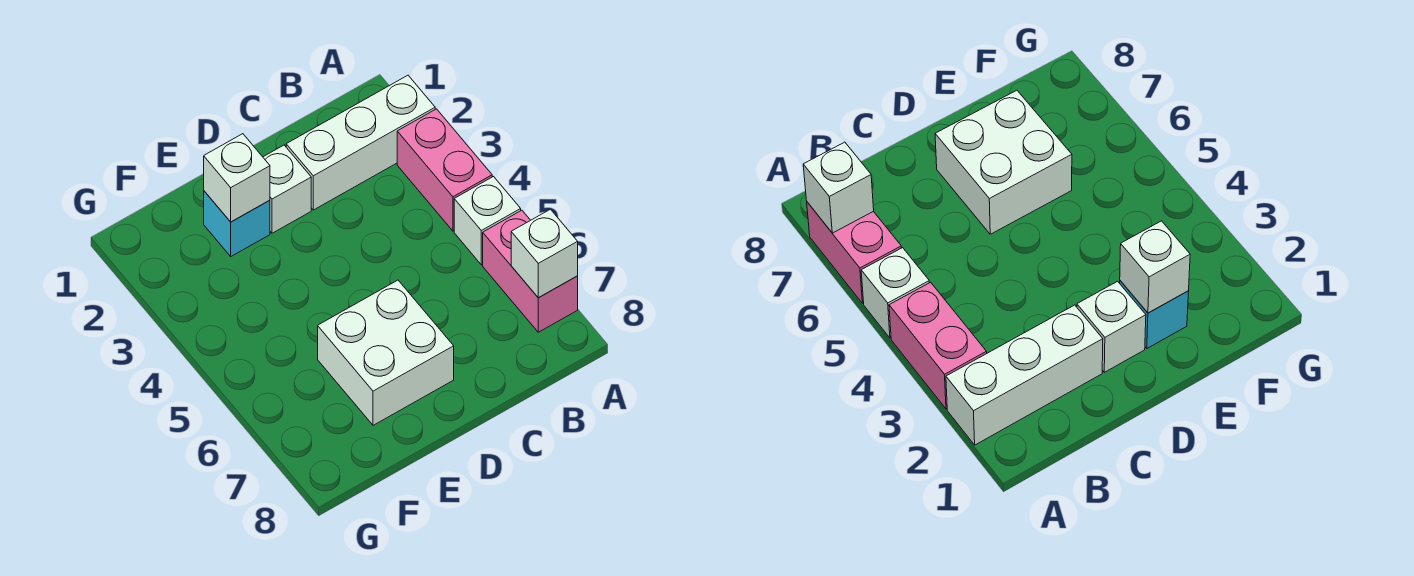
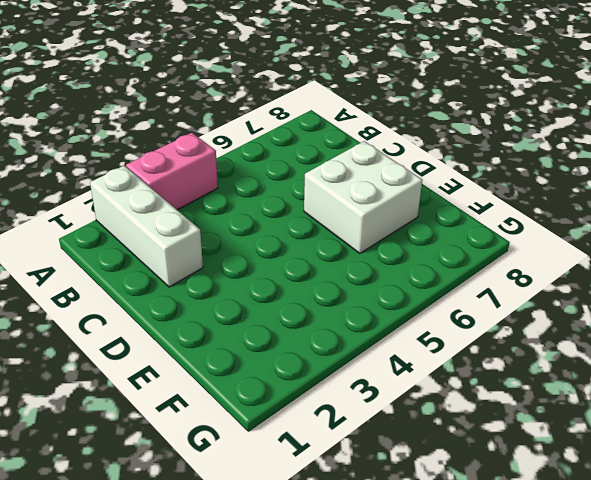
none -> white brick A5 level 1
none -> pink brick A6:A7 level 1

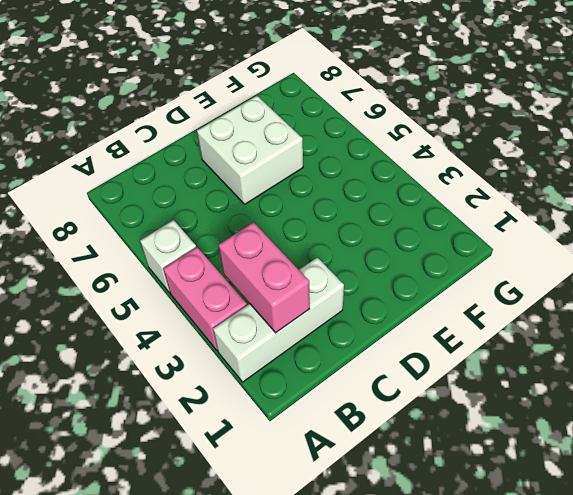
pink brick B2:B3 level 2 -> pink brick A6:A7 level 1
none -> white brick D2 level 1
none -> cyan brick E2 level 1

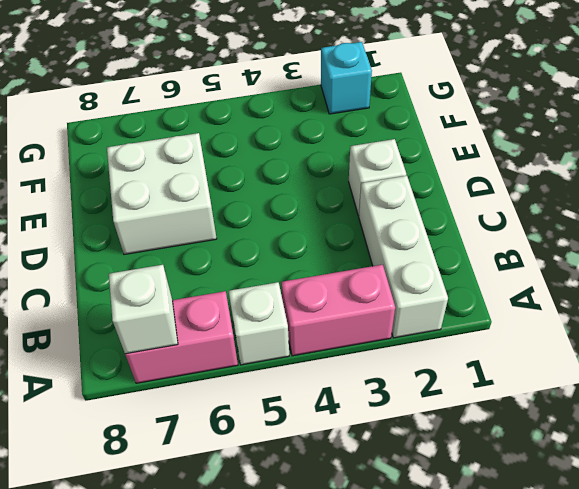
cyan brick G2 level 1 -> cyan brick E2 level 1
none -> white brick E2 level 2

